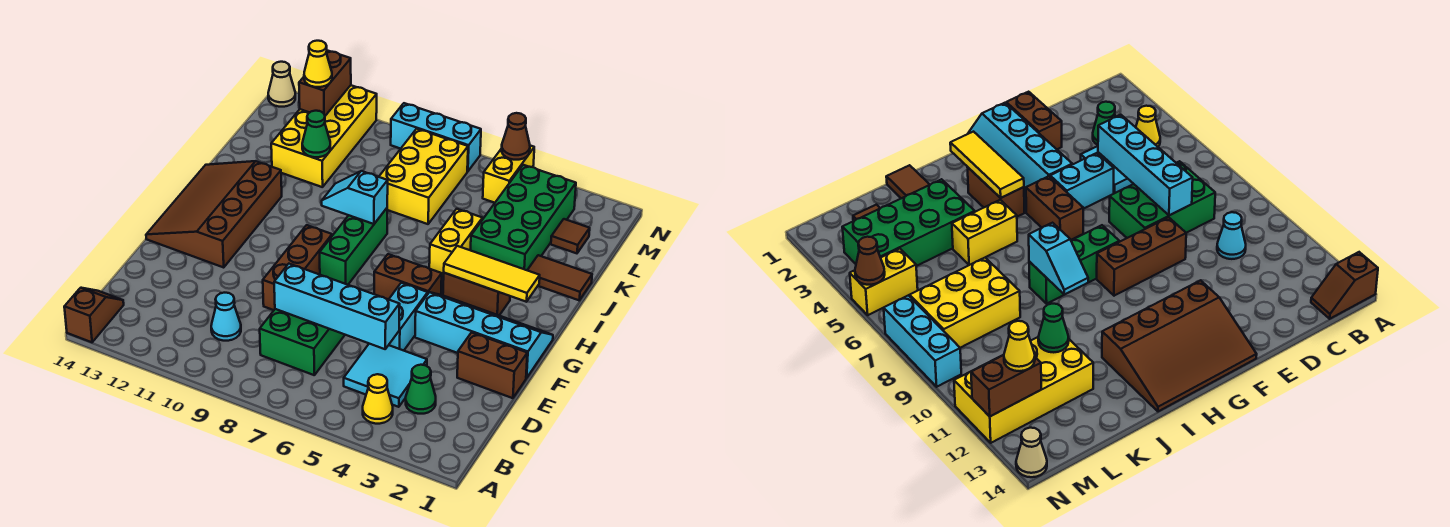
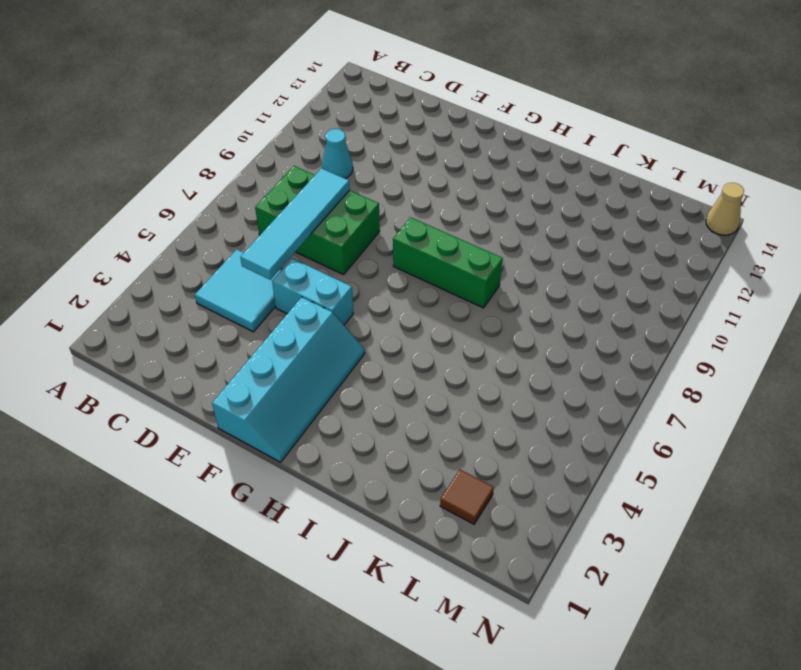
cyan tile D5:D8 level 2 -> cyan brick D5:D8 level 2
none -> brown slope A14:B14 level 1 top A
none -> yellow cone B4 level 1
none -> green cone C3 level 1
none -> brown brick E1:E2 level 1

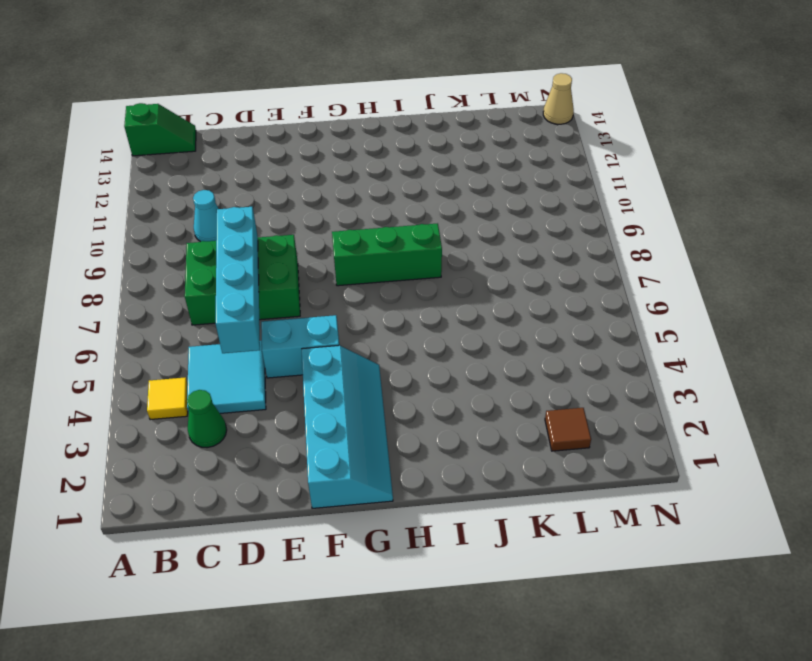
green slope A14:B14 level 1 top A -> brown slope A14:B14 level 1 top A
yellow tile B4 level 1 -> yellow cone B4 level 1
none -> brown brick E1:E2 level 1
none -> brown brick E9:G9 level 1
none -> brown slope F12:I14 level 1 top 12
none -> brown brick G5:G6 level 1

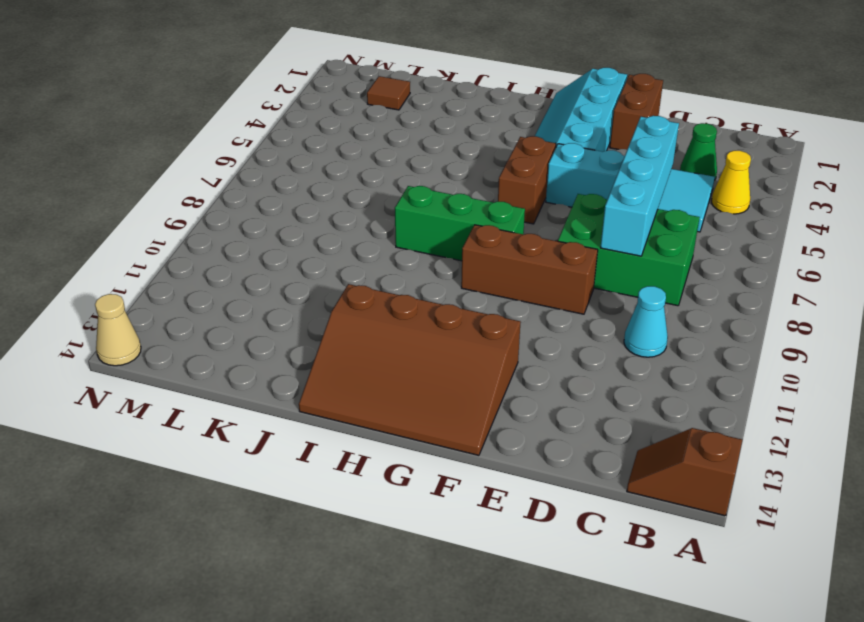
none -> brown brick H3:H4 level 1
none -> yellow brick I5:J5 level 1
none -> brown tile J1:J2 level 1
none -> green brick J3:M4 level 1

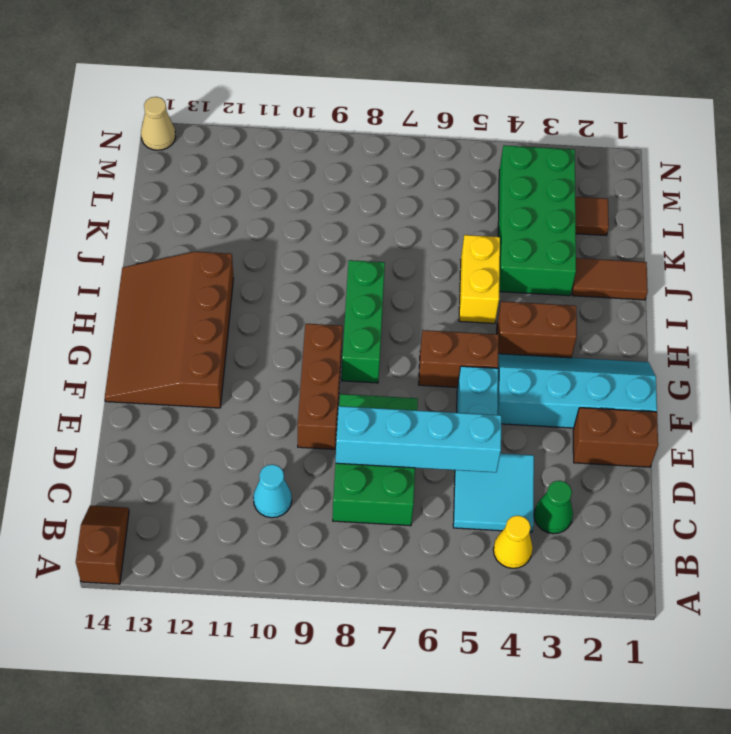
none -> yellow brick K7:M8 level 1
none -> yellow brick K11:N12 level 1
none -> yellow brick M5:N5 level 1
none -> cyan brick N7:N9 level 1

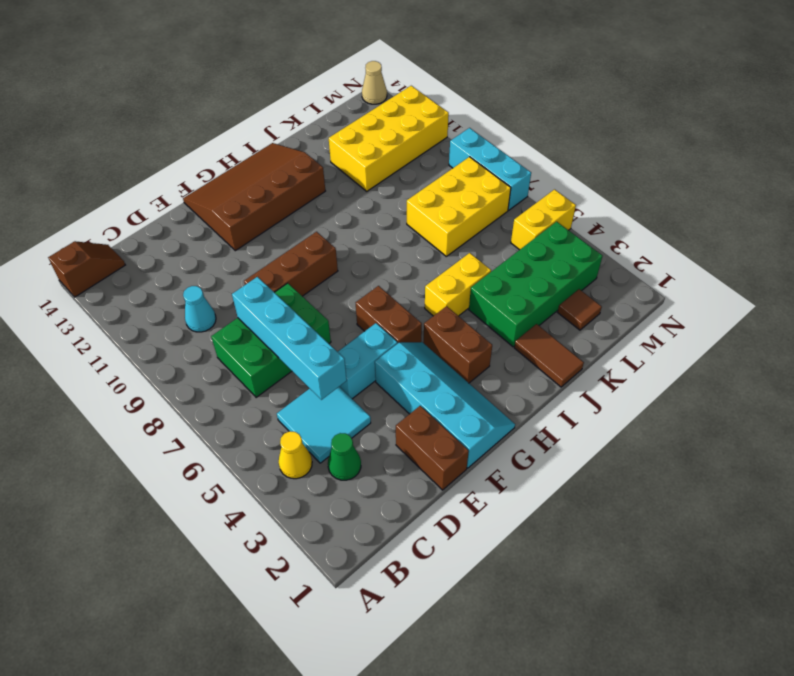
none -> green brick G8:I8 level 1
none -> yellow tile H2:H4 level 2
none -> cyan slope I8:I9 level 2 top 8
none -> green cone K11 level 2

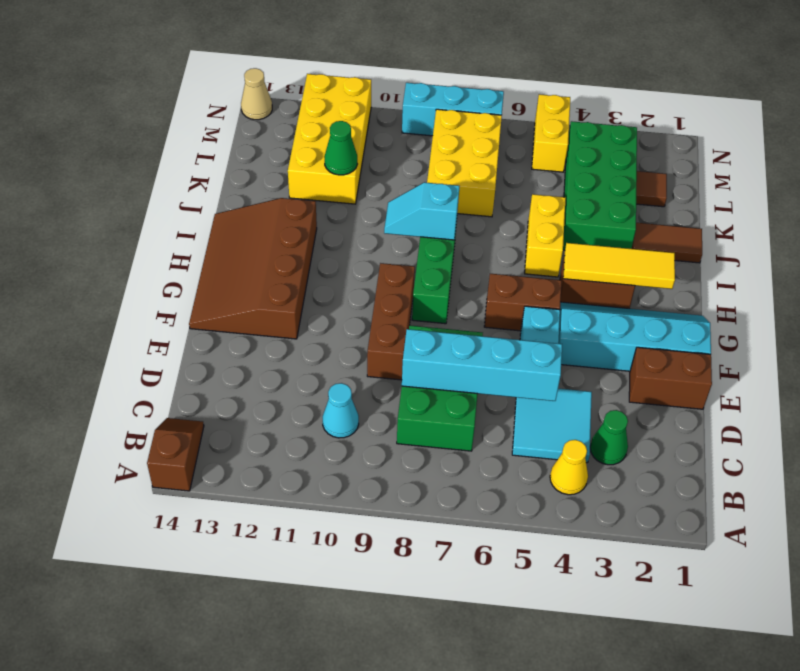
none -> brown brick M12:N12 level 2
none -> brown cone N5 level 2
none -> yellow cone M12 level 3

